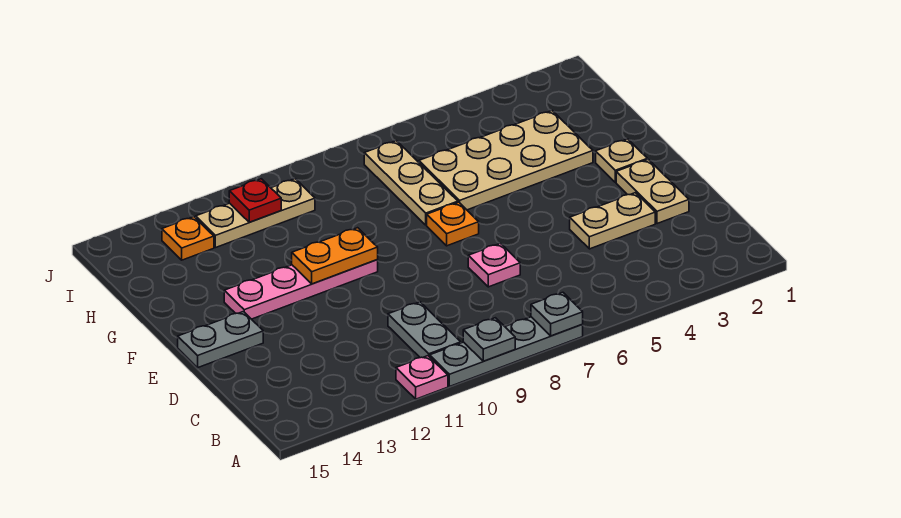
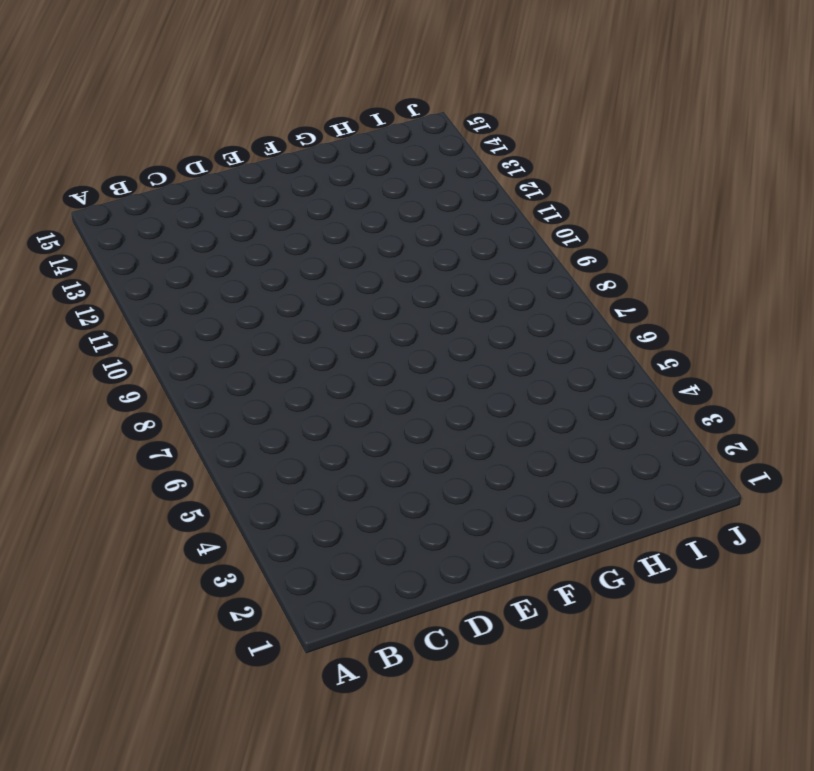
none -> grey plate A7:A10 level 1
none -> pink plate A11 level 1
none -> grey plate B10:C10 level 1

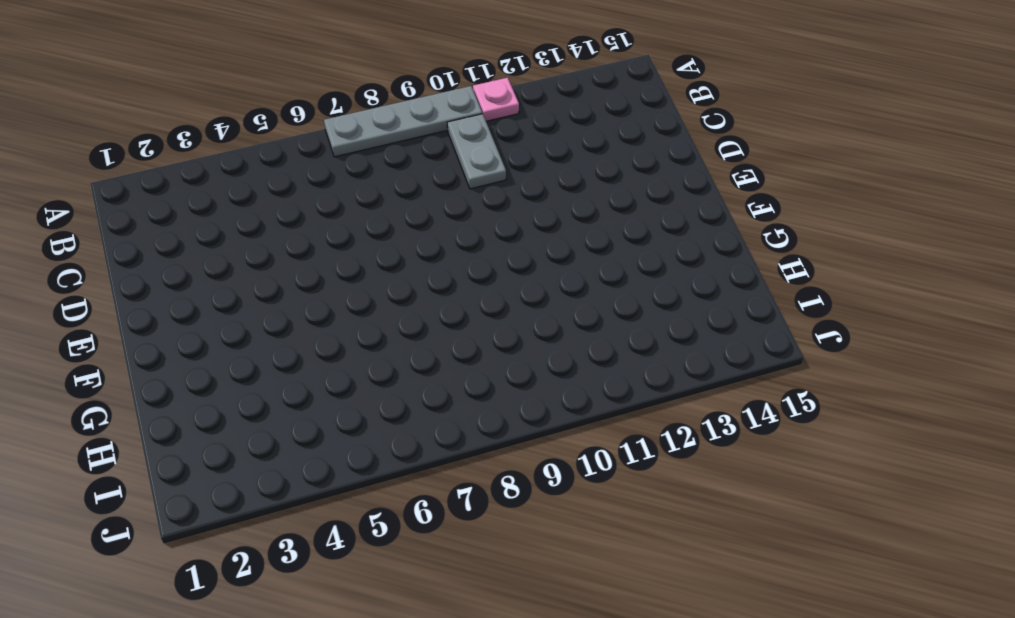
none -> tan plate D2:E2 level 1
none -> tan plate D3:D4 level 1
none -> pink plate D7 level 1

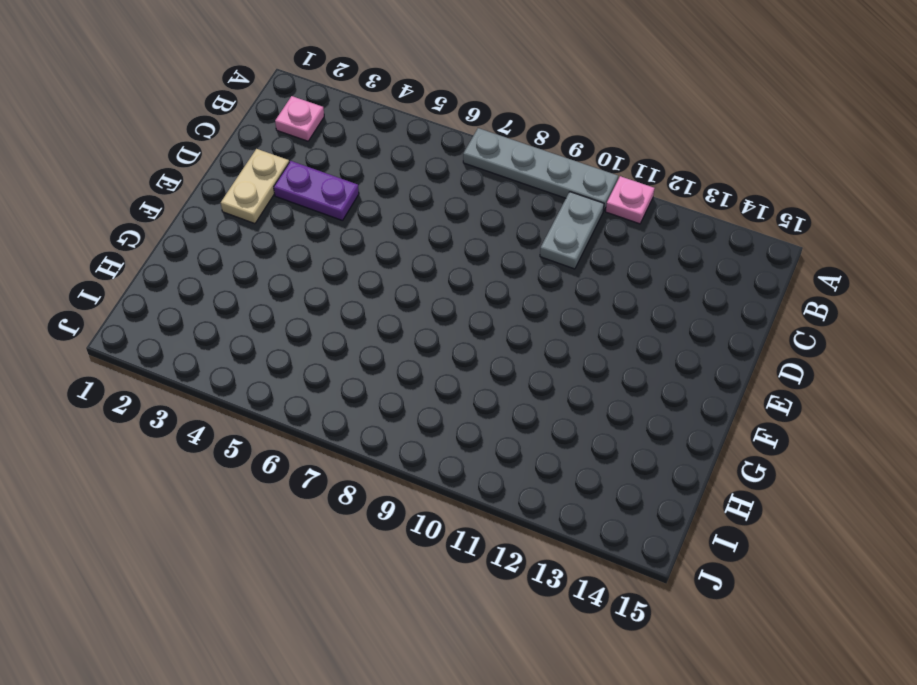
pink plate B2 level 1 -> pink plate D7 level 1
purple plate D3:D4 level 1 -> tan plate D3:D4 level 1
none -> grey plate E14:E15 level 1
none -> tan plate F2 level 1
none -> orange plate F7 level 1

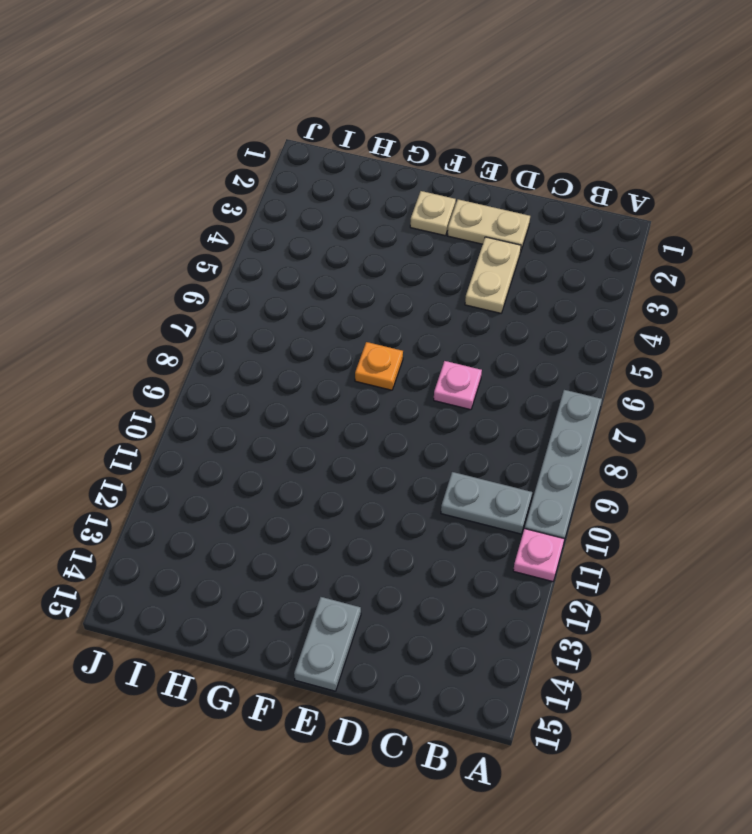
none -> pink plate F10:F13 level 1
none -> tan plate G3:H6 level 1
none -> tan plate G7:I7 level 1

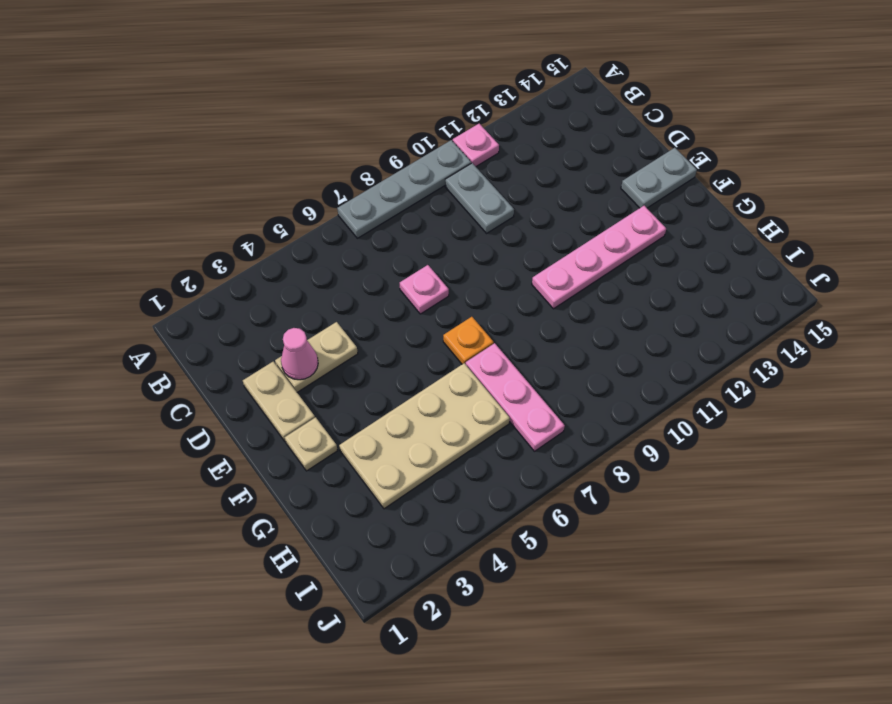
pink cone D3 level 2 -> none
pink plate G7:I7 level 1 -> tan plate G7:I7 level 1
none -> tan plate I10:I12 level 1
none -> orange plate I13 level 1
none -> grey plate A7 level 2

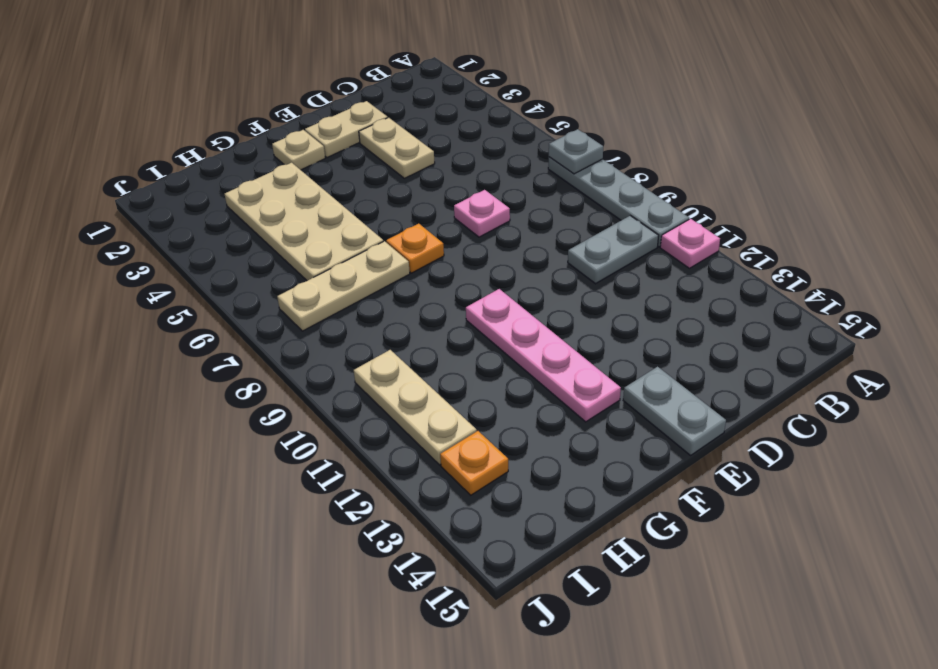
none -> grey plate A9 level 2
none -> orange plate F10:F11 level 2
none -> red plate I11 level 2

